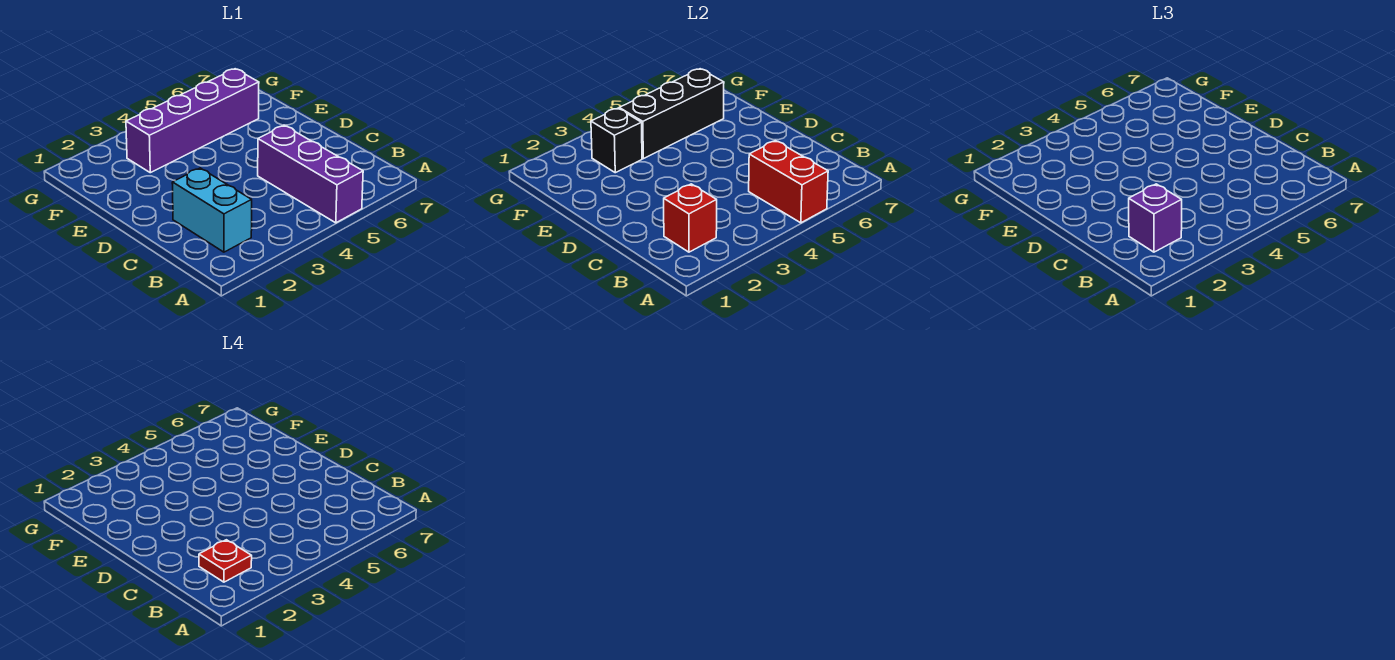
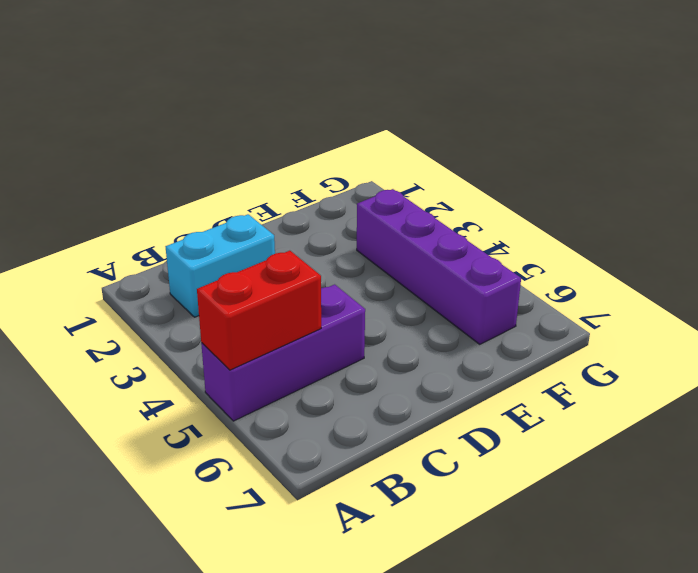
none -> red brick B2 level 2
none -> black brick F3 level 2

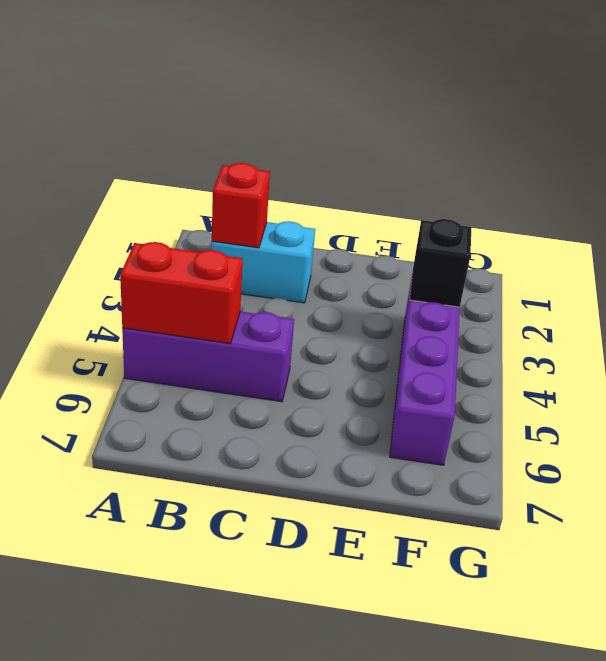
none -> black brick F4:F6 level 2
none -> purple brick B2 level 3

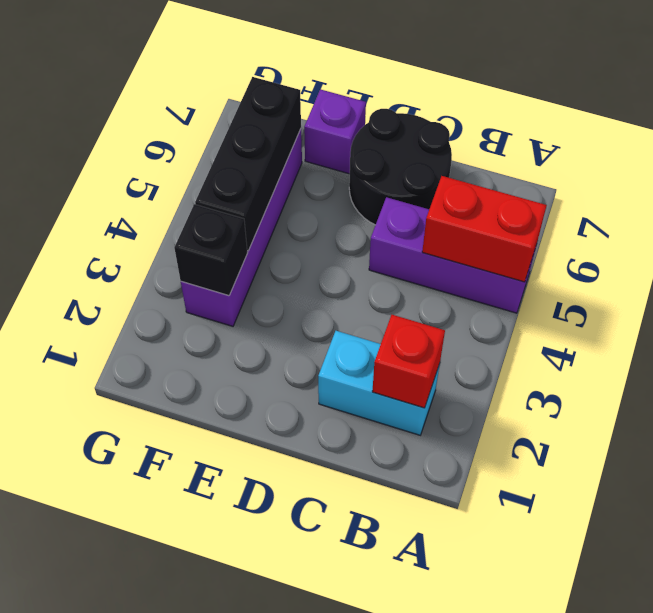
black round brick C6:D7 level 1 -> none
purple brick E7 level 1 -> purple brick B2 level 3
none -> red plate B2 level 4

